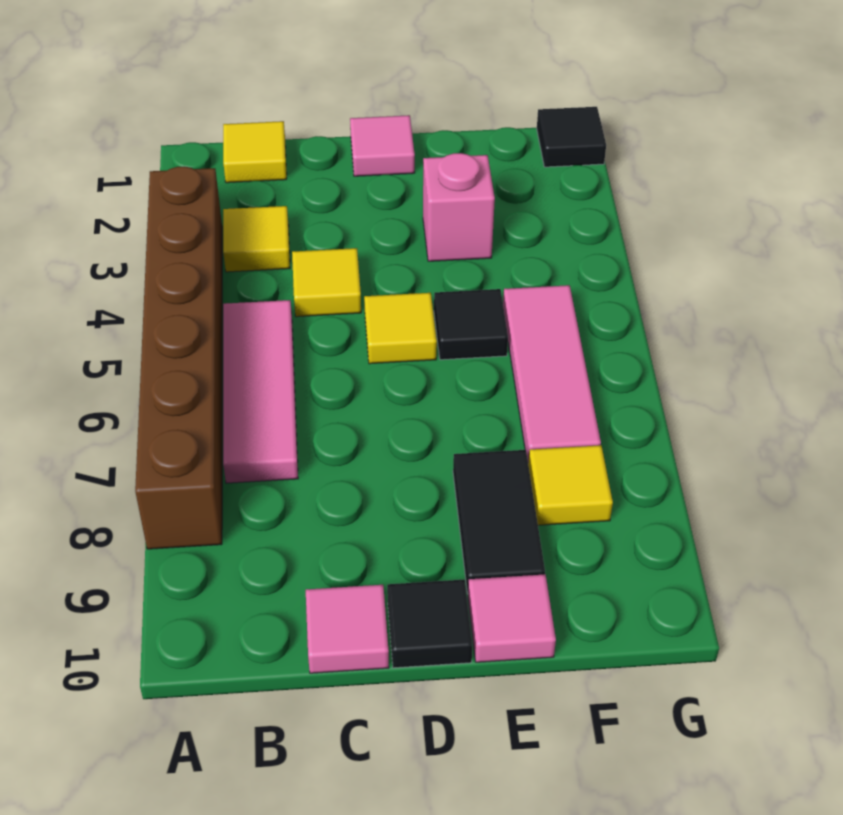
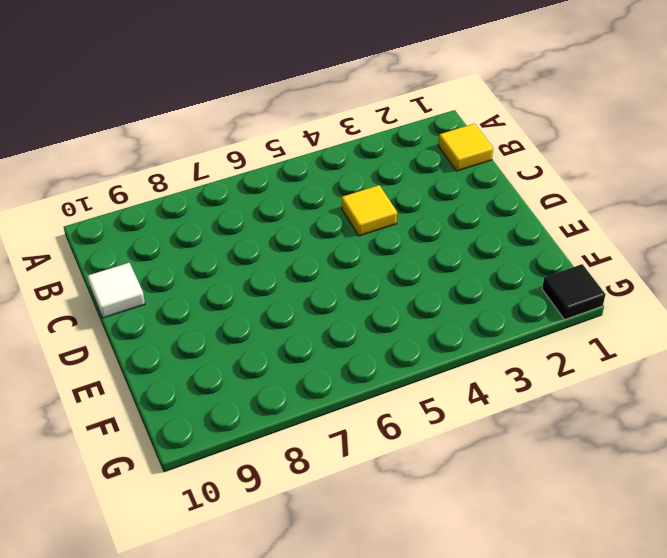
white tile C10 level 1 -> pink tile C10 level 1
none -> brown brick A3:A8 level 1
none -> yellow tile B3 level 1
none -> pink tile B5:B7 level 1

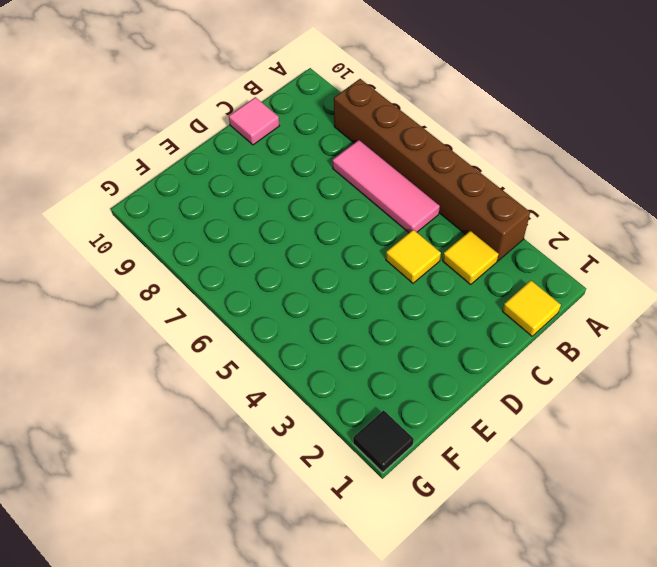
none -> pink tile D1 level 1
none -> yellow tile D5 level 1
none -> black tile D10 level 1

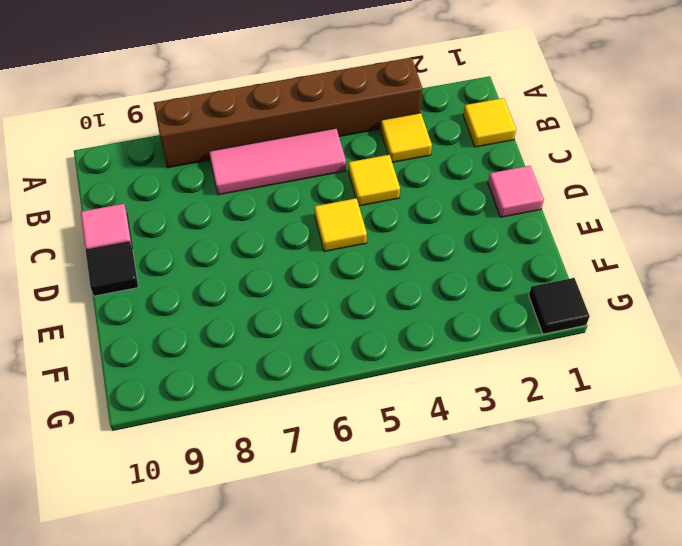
none -> pink brick E3 level 1
none -> black tile E5 level 1
none -> black tile E8:E9 level 1

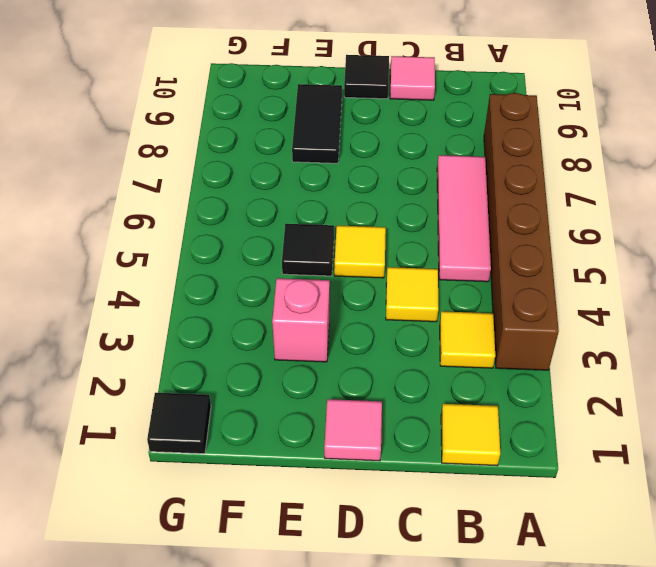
none -> pink tile E10 level 1
none -> pink tile F5:F7 level 1
none -> yellow tile F8 level 1

